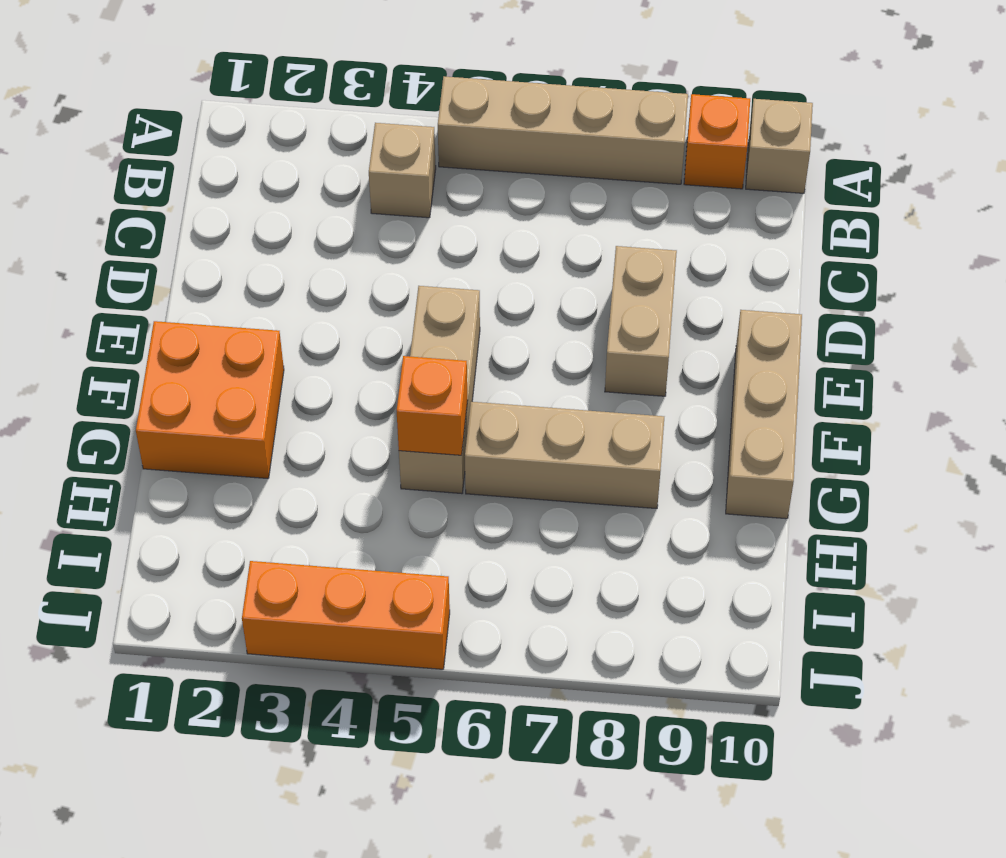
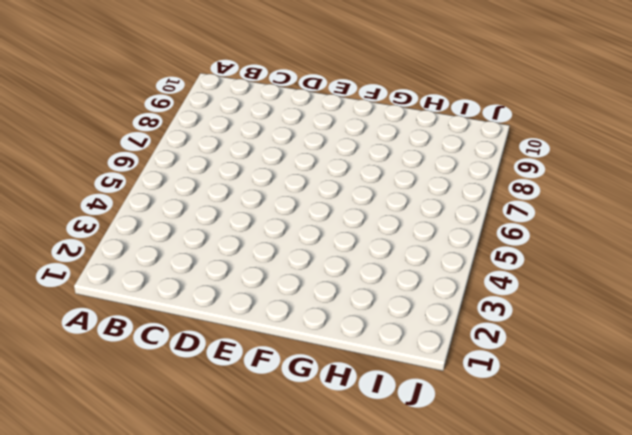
none -> tan brick A5:A8 level 1
none -> orange brick A9 level 1

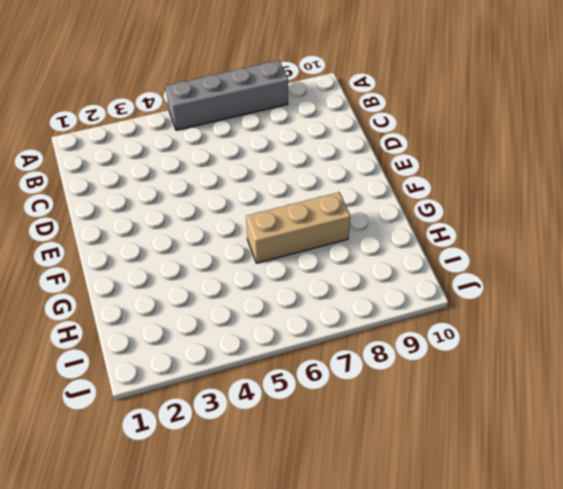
grey brick A5:A8 level 1 -> tan brick A5:A8 level 1
none -> orange brick A9 level 1
none -> tan brick A10 level 1

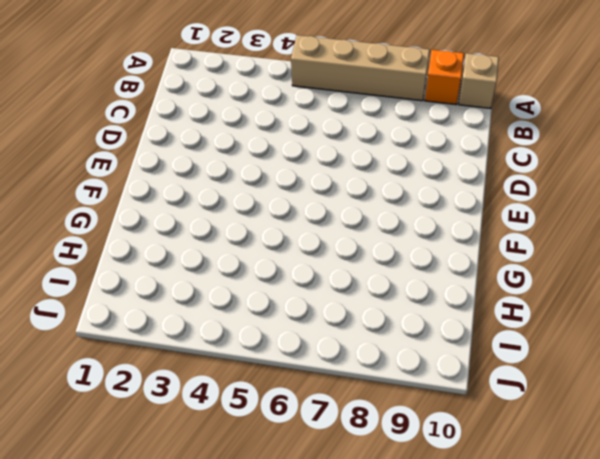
none -> tan brick B4 level 1
none -> tan brick D8:E8 level 1

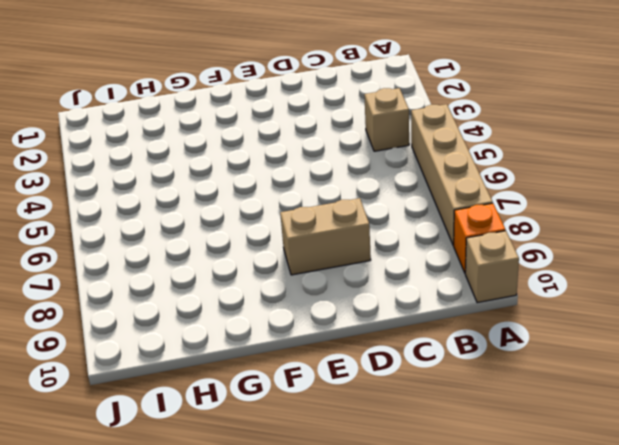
none -> tan brick E5:G5 level 1
none -> tan brick E10:G10 level 1

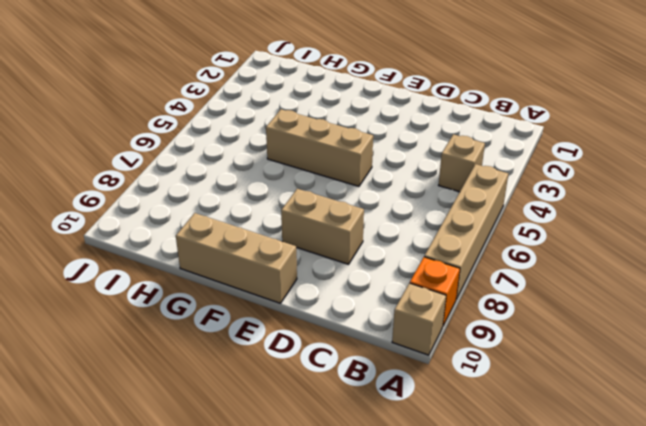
none -> orange brick F1:G2 level 1
none -> tan brick G6:G8 level 1

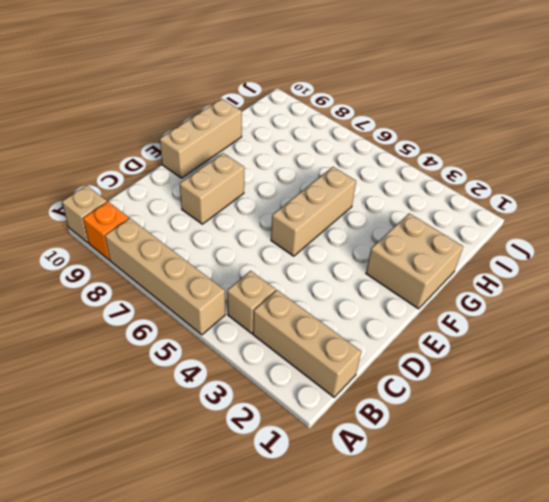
tan brick B1:B3 level 1 -> tan brick G6:G8 level 1
tan brick F1:G2 level 1 -> orange brick F1:G2 level 1
none -> orange brick J3:J5 level 1
none -> orange brick G5 level 2

